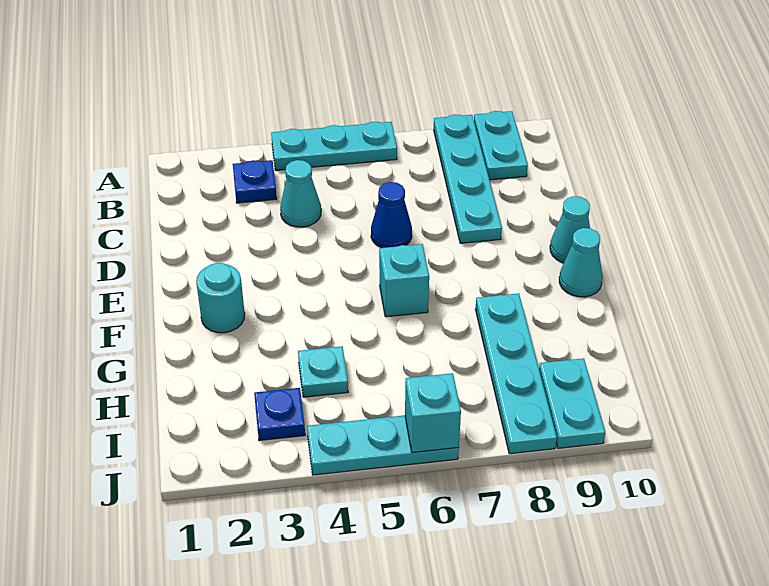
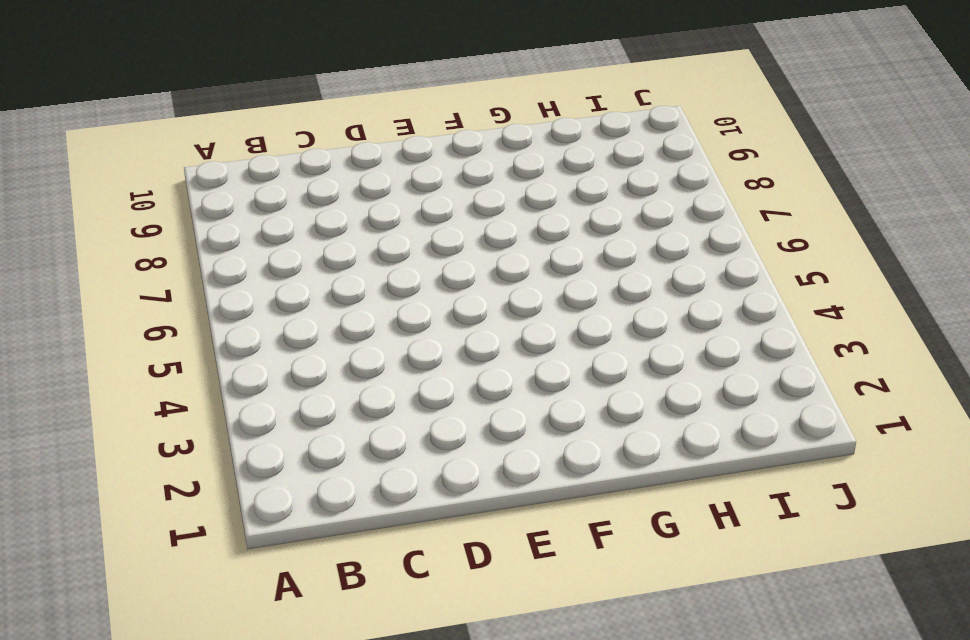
none -> cyan plate A4:A6 level 1
none -> cyan plate A8:D8 level 1
none -> cyan plate A9:B9 level 1

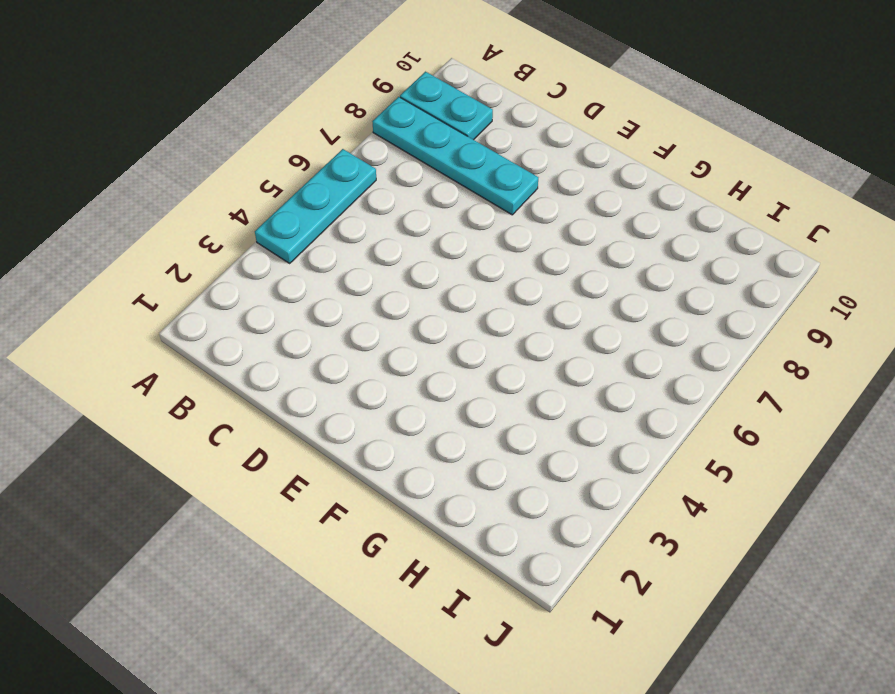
none -> blue plate B3 level 1
none -> cyan cone C4 level 1
none -> blue cone D6 level 1

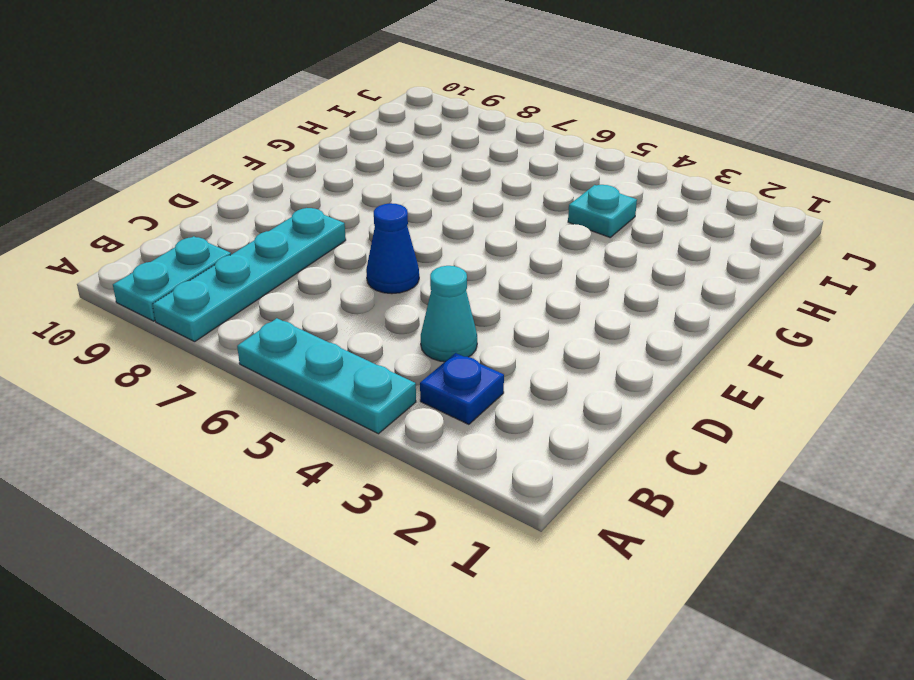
none -> cyan cone E10 level 1
none -> cyan round brick F2 level 1
none -> cyan brick F6 level 1

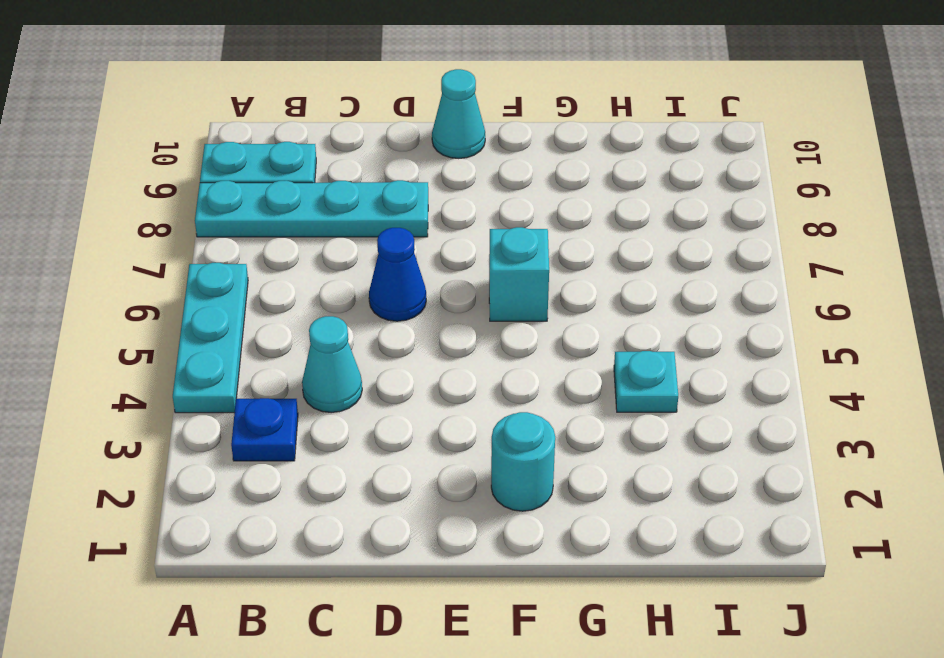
none -> cyan cone F10 level 1
none -> cyan plate G8:J8 level 1
none -> blue plate I3 level 1

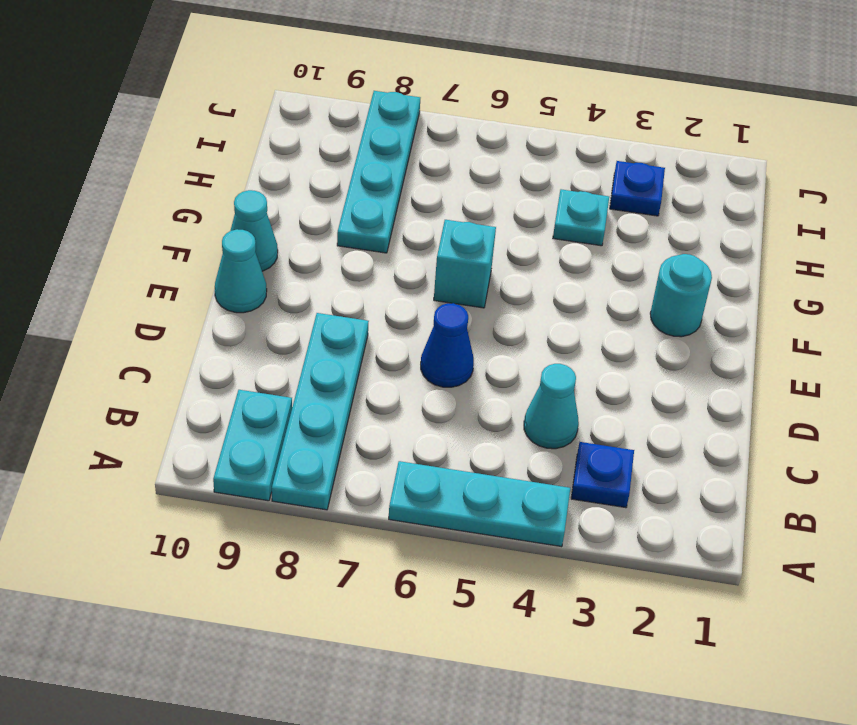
none -> cyan plate I9:J9 level 1
none -> cyan plate J4:J6 level 1
none -> cyan brick J6 level 2

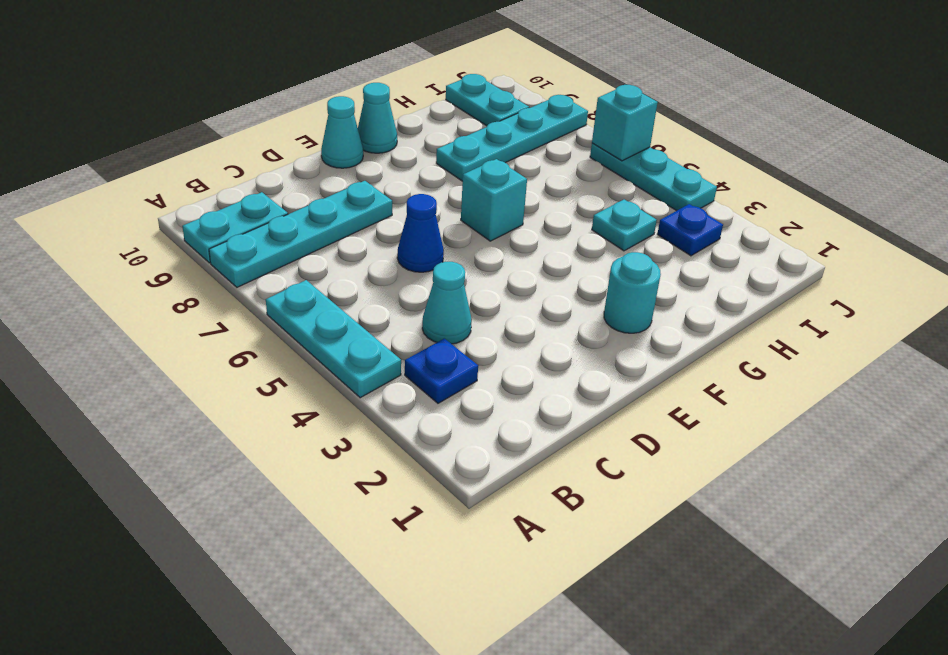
cyan plate I9:I10 level 1 -> cyan plate I9:J9 level 1

